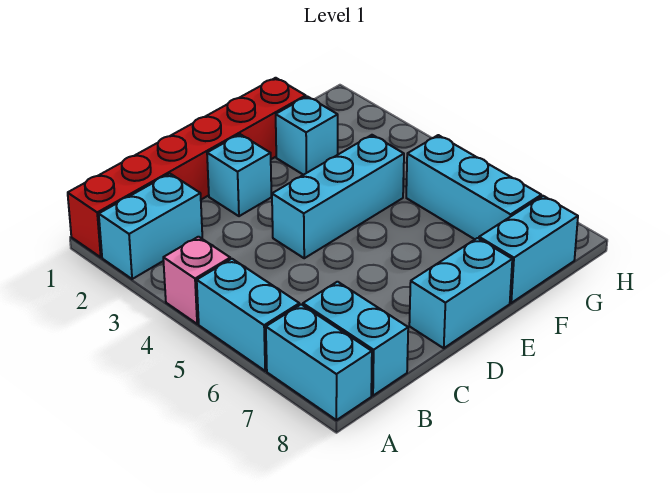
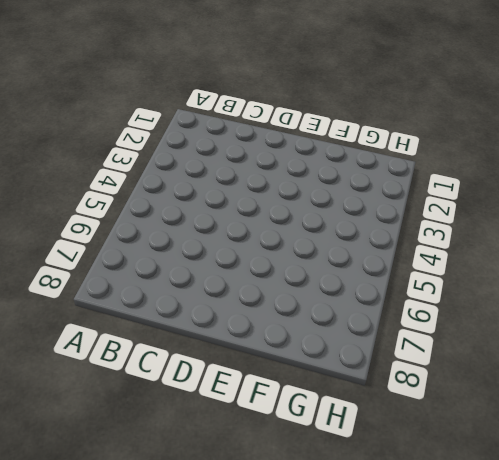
none -> red brick A1:F1 level 1
none -> cyan brick A2:B2 level 1
none -> pink brick A4 level 1

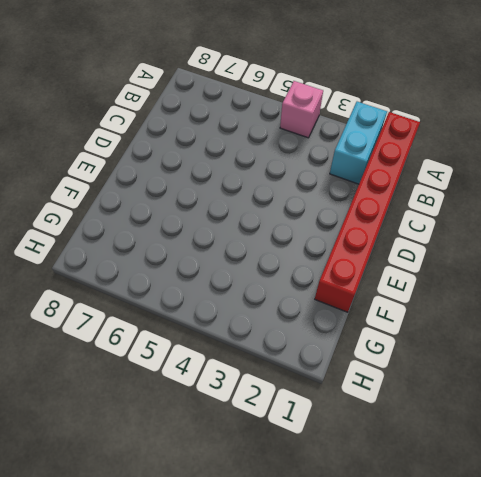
none -> cyan brick A5:A6 level 1
none -> cyan brick A7:A8 level 1
none -> cyan brick B7:B8 level 1

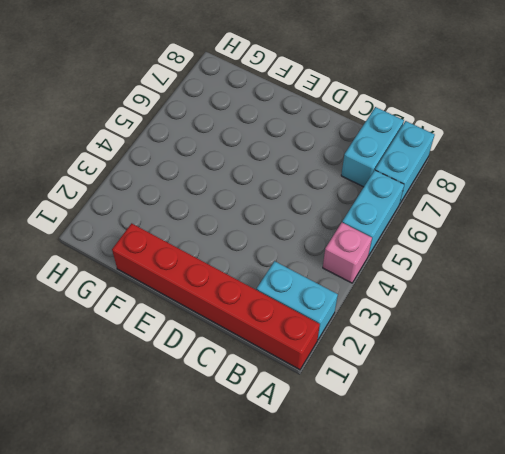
none -> cyan brick D2 level 1
none -> cyan brick D4:F4 level 1
none -> cyan brick D8:E8 level 1

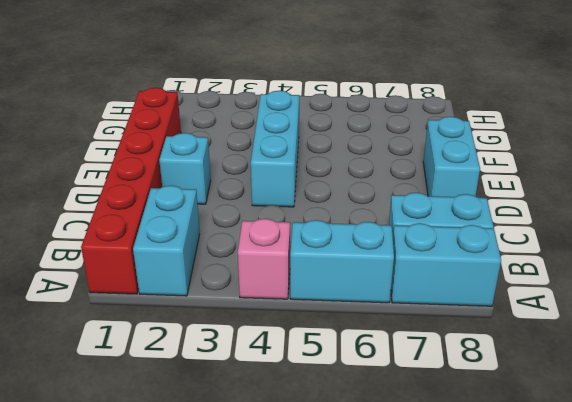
none -> cyan brick F2 level 1
none -> cyan brick F8:G8 level 1
none -> cyan brick G5:G7 level 1

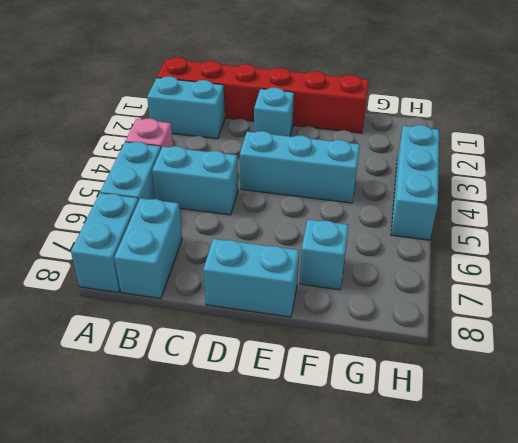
cyan brick B5:C5 level 1 -> cyan brick F8:G8 level 1
cyan brick F7 level 1 -> cyan brick F2 level 1
cyan brick H3:H5 level 1 -> cyan brick G5:G7 level 1

